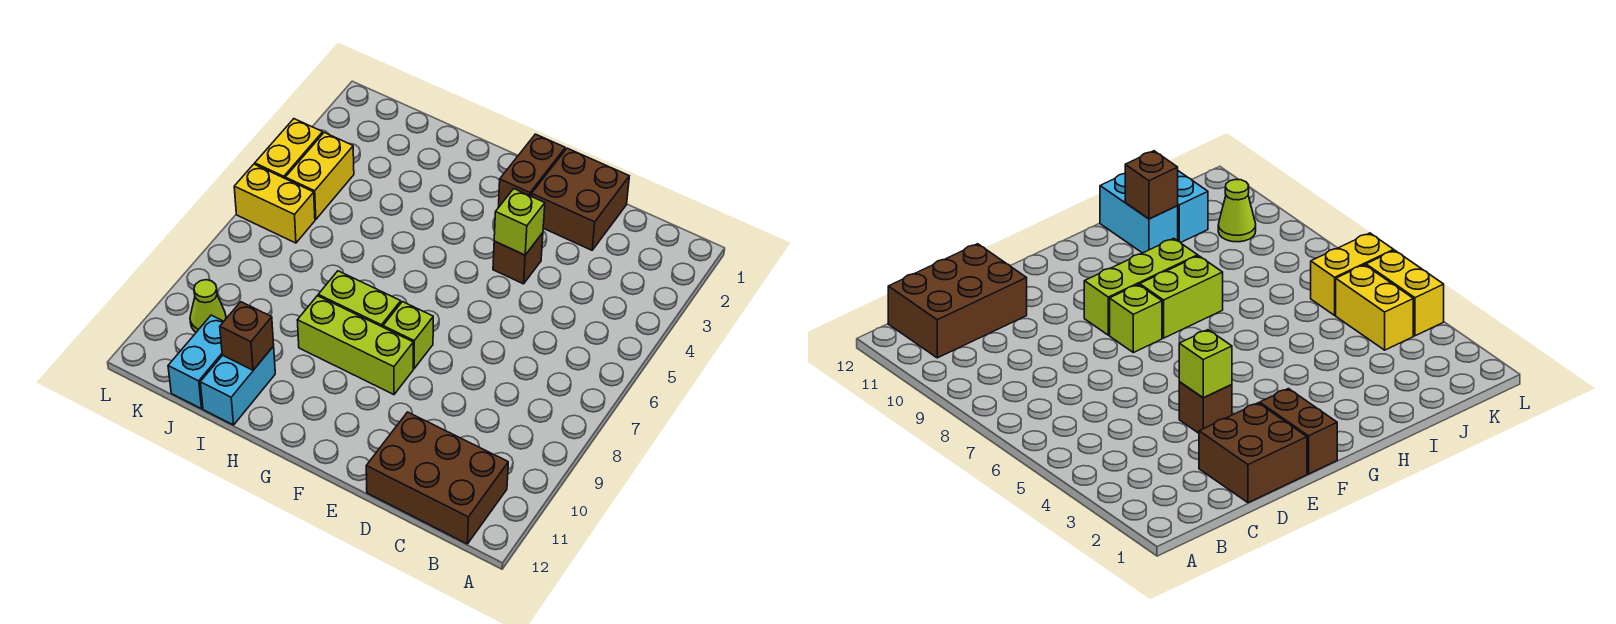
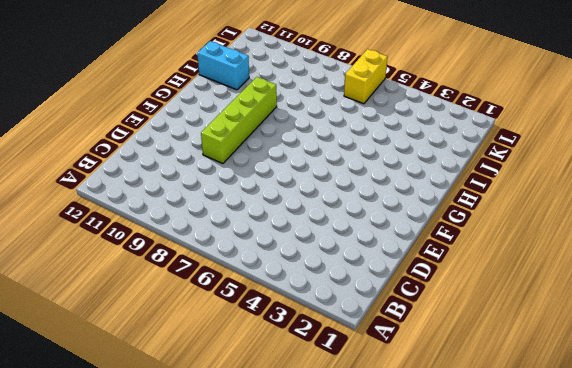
lime brick E9:H9 level 1 -> lime brick F9:H9 level 1
none -> brown brick B11:D12 level 1
none -> brown brick D1:E2 level 1
none -> brown brick E4 level 1

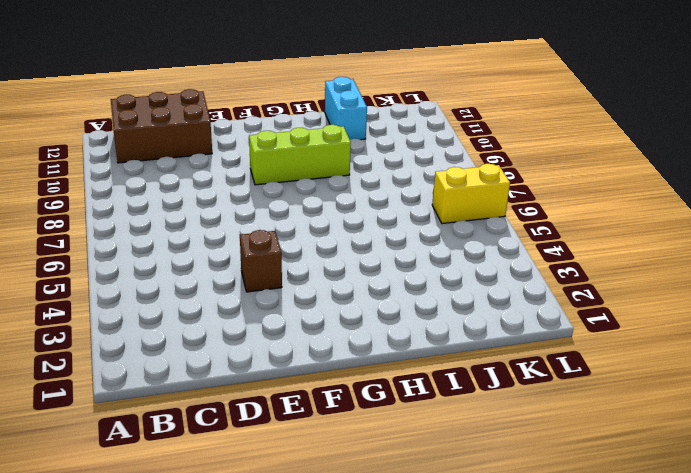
none -> brown brick D1:E2 level 1
none -> brown brick F1:F2 level 1
none -> lime brick F8 level 1

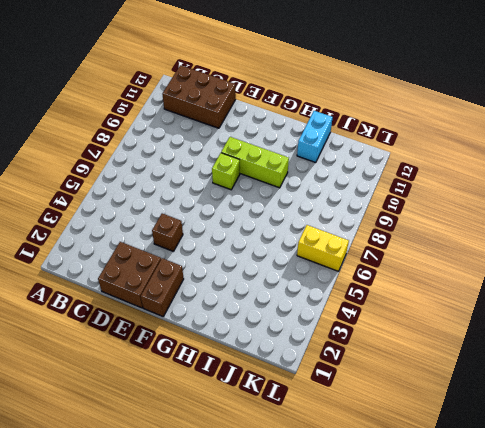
none -> lime brick G8:H8 level 1
none -> cyan brick J11:J12 level 1
none -> yellow brick K4:K5 level 1

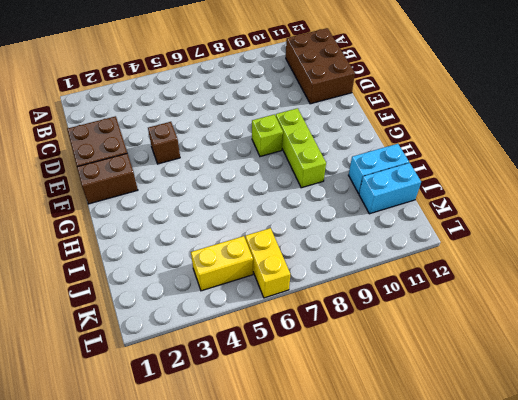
none -> lime brick G8:H8 level 1
none -> lime cone K10 level 1
none -> yellow brick L4:L5 level 1

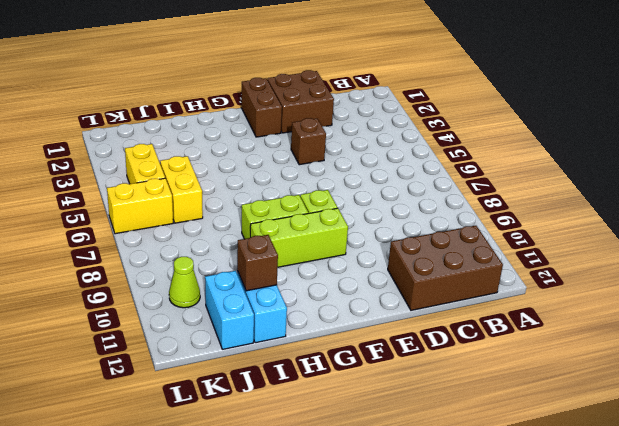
yellow brick J5:J6 level 1 -> yellow brick L4:L5 level 1
none -> lime brick E4 level 2

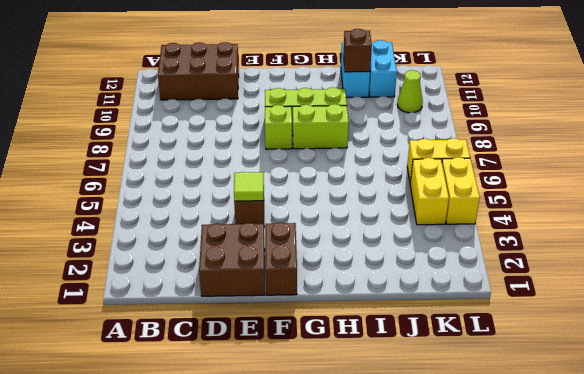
lime tile E4 level 2 -> lime brick E4 level 2

